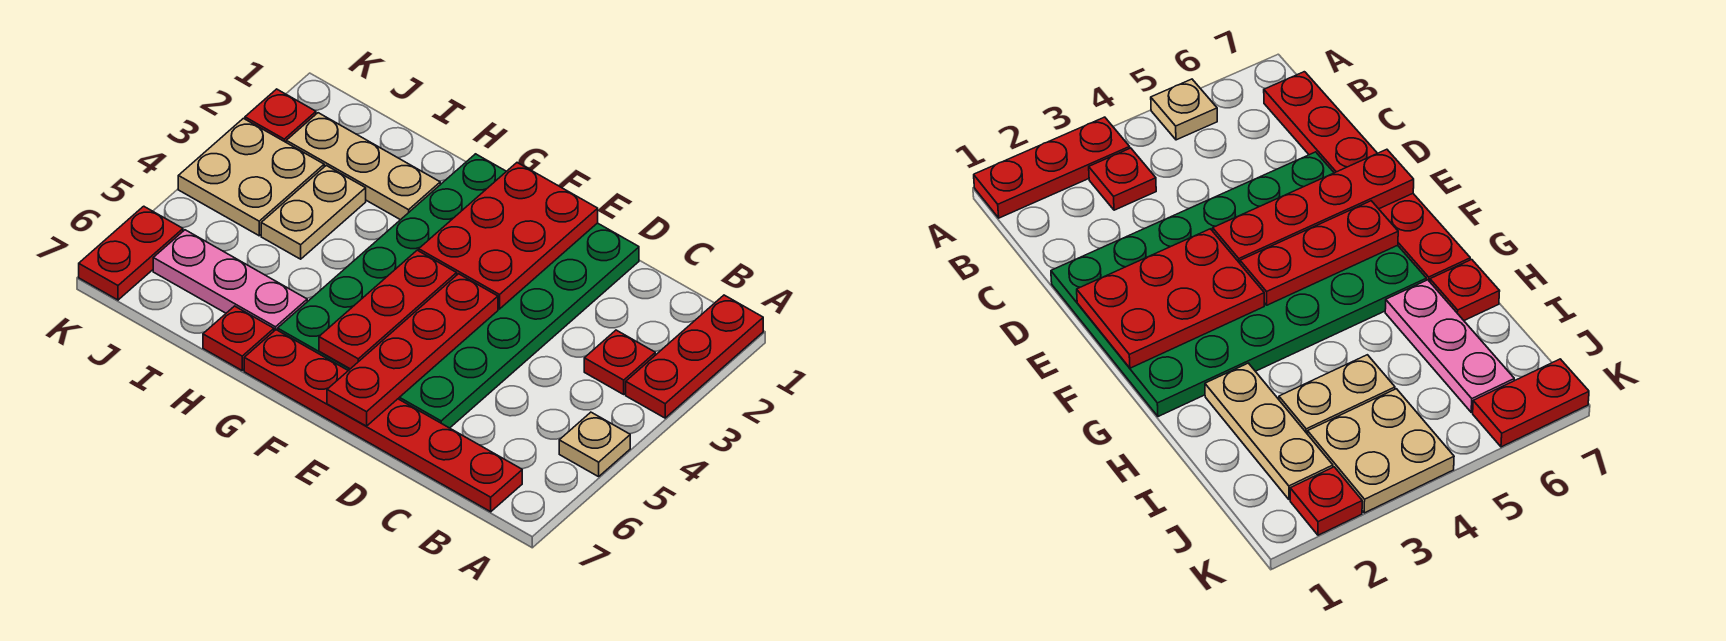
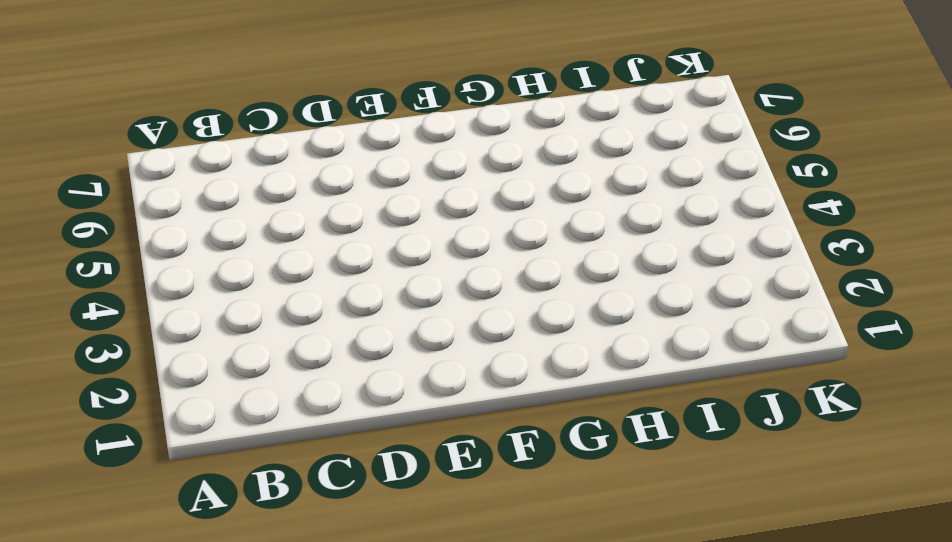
none -> red plate A1:A3 level 1
none -> tan plate A5 level 1
none -> red plate B3 level 1

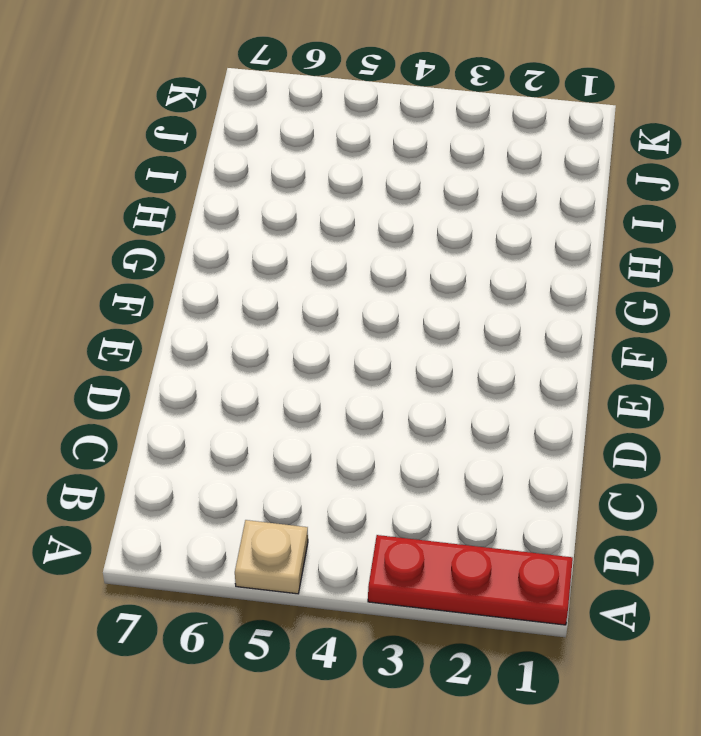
none -> red plate B3 level 1
none -> red plate B7:G7 level 1
none -> green plate D1:G6 level 1

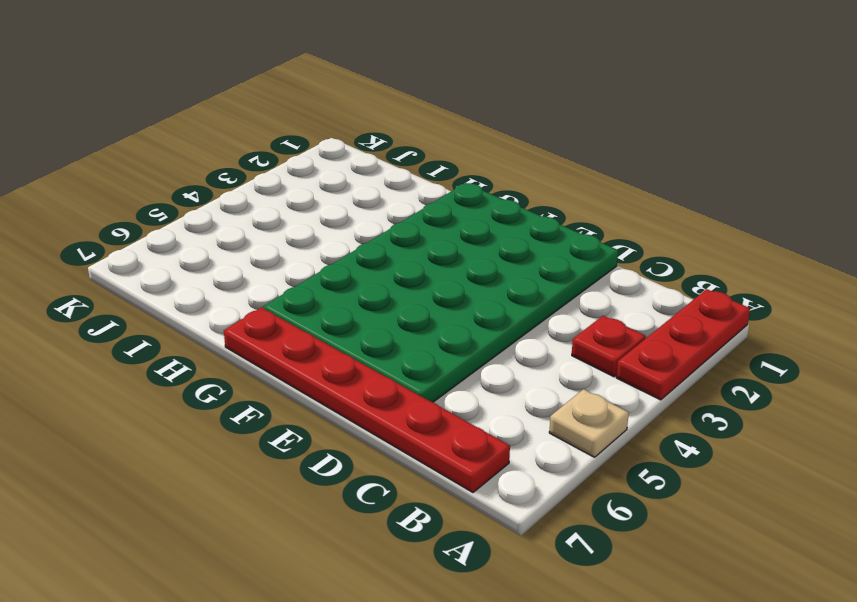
none -> tan plate H2:J2 level 1
none -> pink plate H6:J6 level 1
none -> red plate H7 level 1

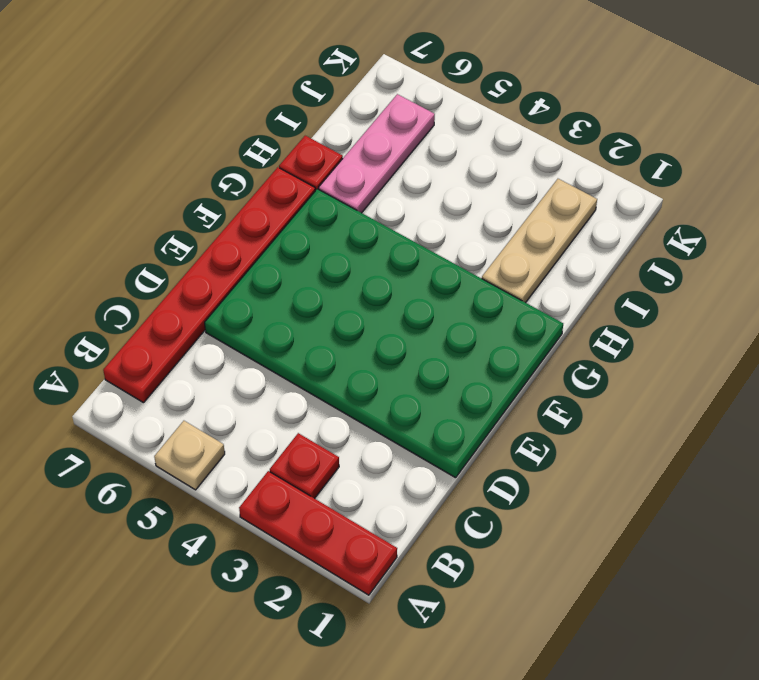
none -> tan plate I3:I4 level 1
none -> tan plate J3:K4 level 1
none -> red plate K2 level 1

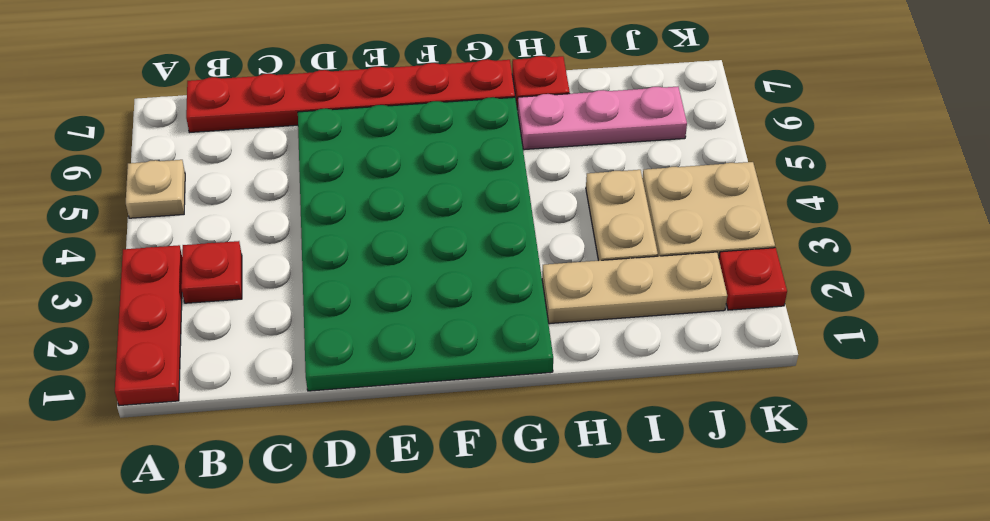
none -> red plate K6:K7 level 1
none -> red plate E1:F3 level 2
none -> red plate E4:E7 level 2

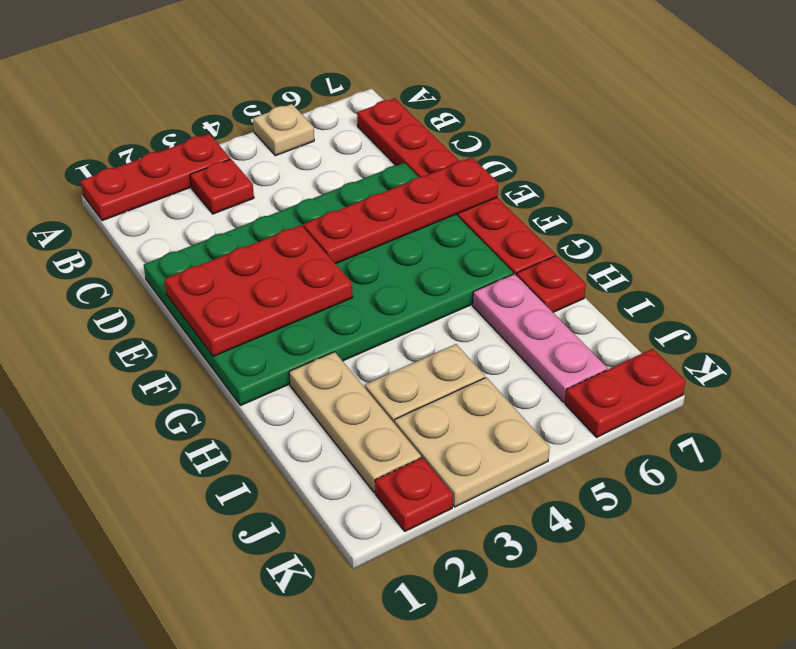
none -> red plate F4:F6 level 2

